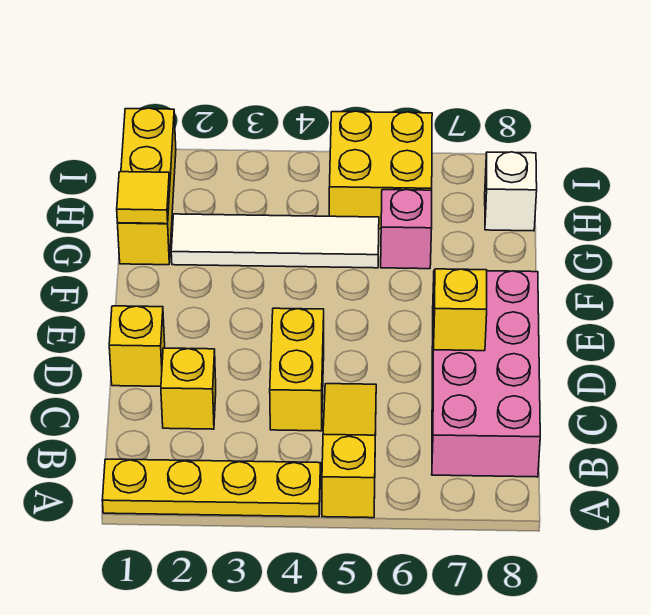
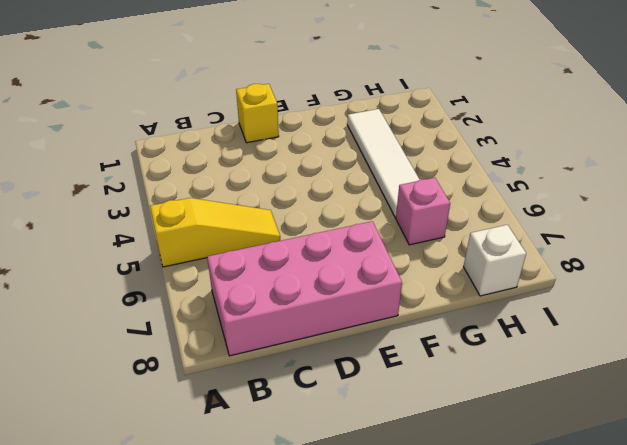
none -> yellow plate A1:A4 level 1
none -> yellow brick C2 level 1
none -> yellow brick C4:D4 level 1

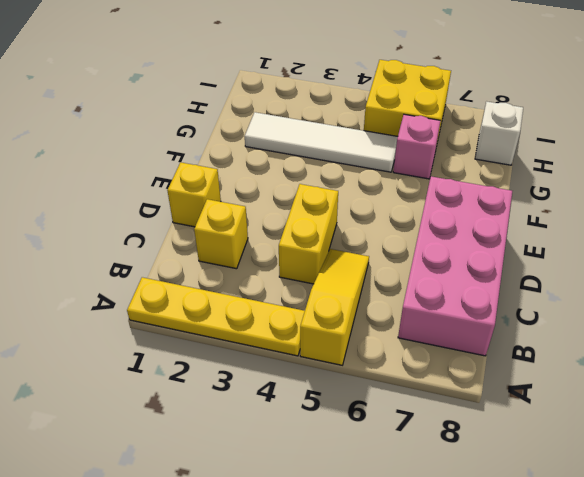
none -> yellow brick G1:I1 level 1
none -> yellow brick D7 level 2
none -> yellow tile G1 level 2

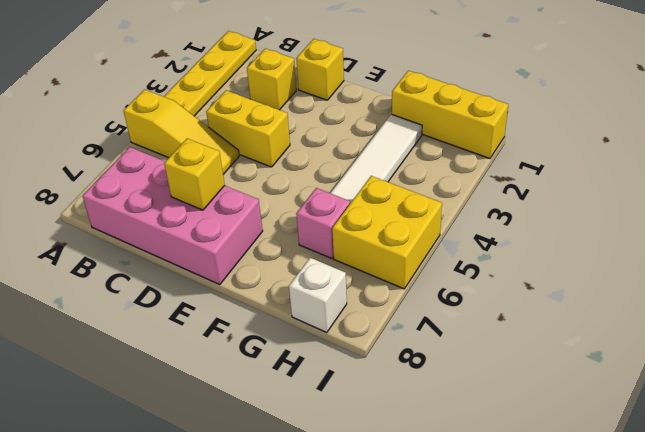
none -> yellow tile G1 level 2

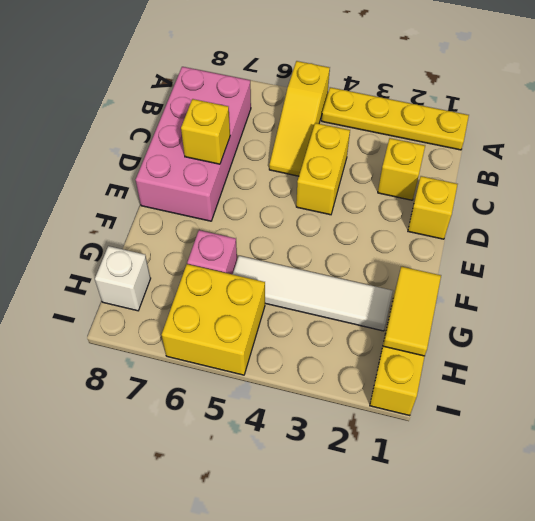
yellow tile G1:H1 level 2 -> yellow tile G1 level 2

